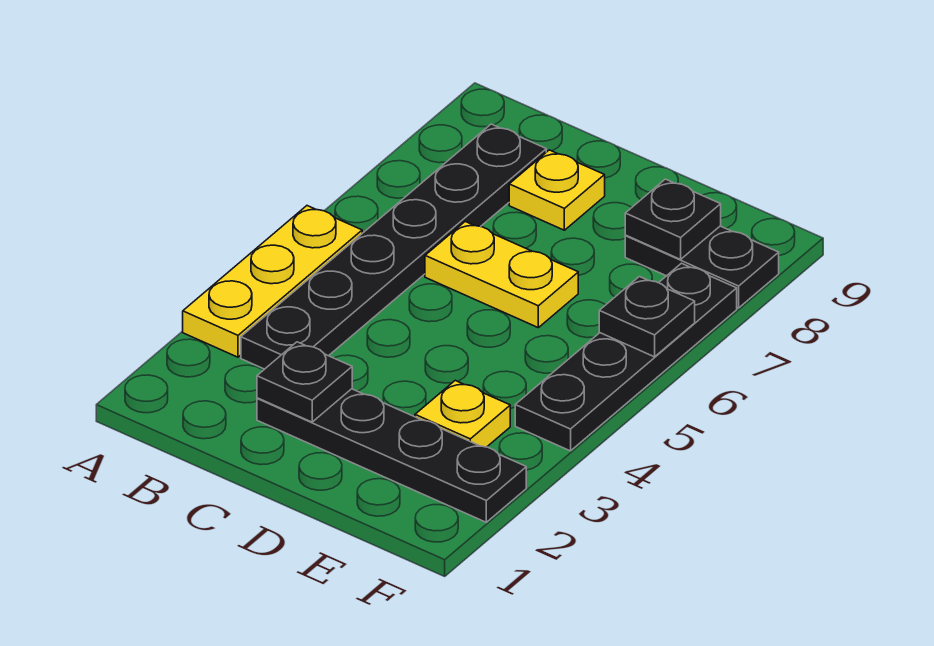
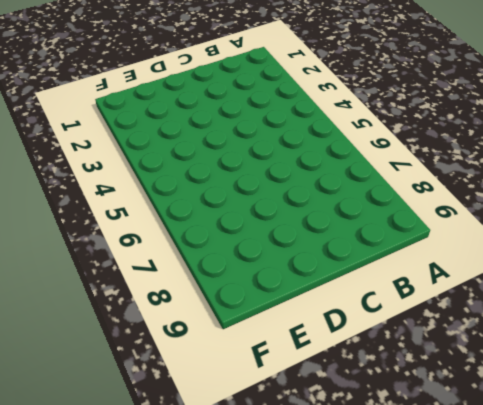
none -> yellow plate A3:A5 level 1
none -> black plate B3:B8 level 1

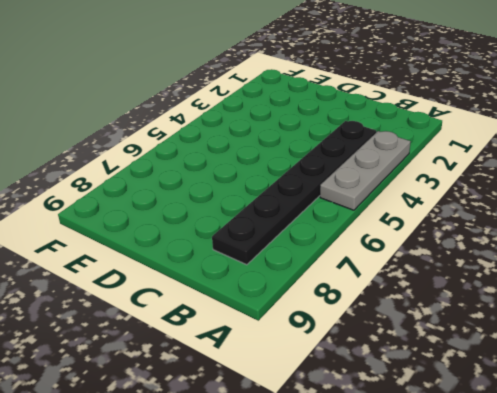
grey plate A3:A5 level 1 -> yellow plate A3:A5 level 1
none -> black plate C2:F2 level 1
none -> yellow plate C6:D6 level 1

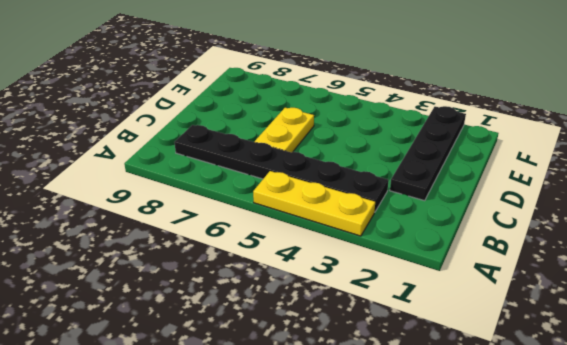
none -> yellow plate C8 level 1
none -> yellow plate E3 level 1

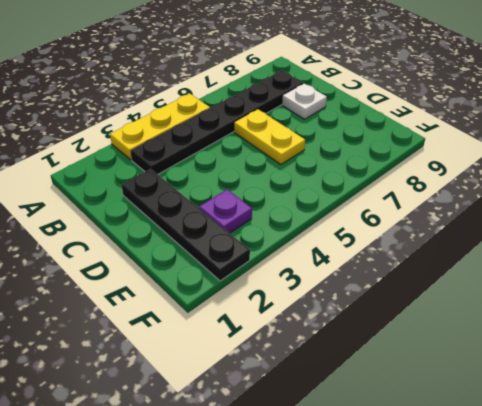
white plate C8 level 1 -> yellow plate C8 level 1
purple plate E3 level 1 -> yellow plate E3 level 1
none -> black plate E8:F8 level 1
none -> black plate F4:F7 level 1

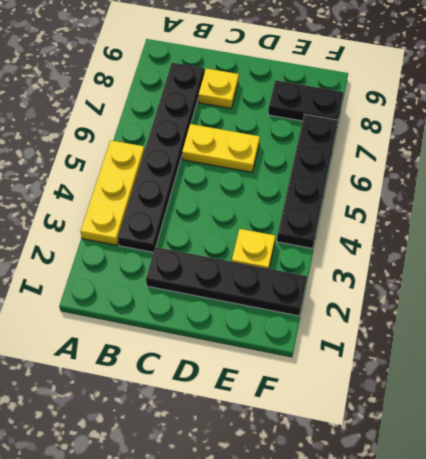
none -> black plate C2 level 2
none -> black plate E8 level 2

